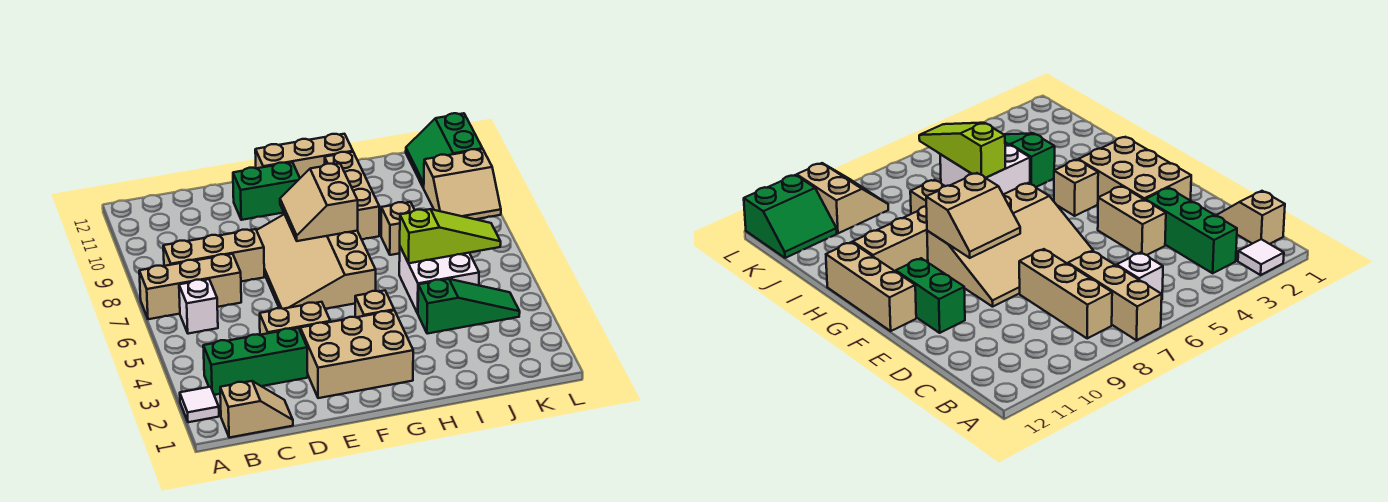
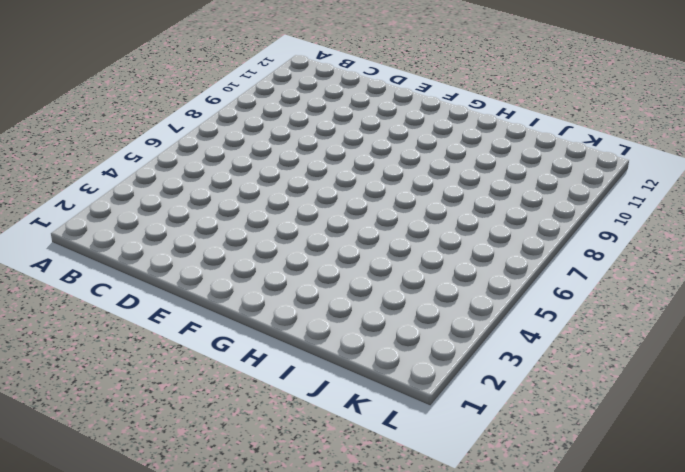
none -> white tile A2 level 1
none -> tan brick A7:C7 level 1
none -> tan slope B1:C1 level 1 top B

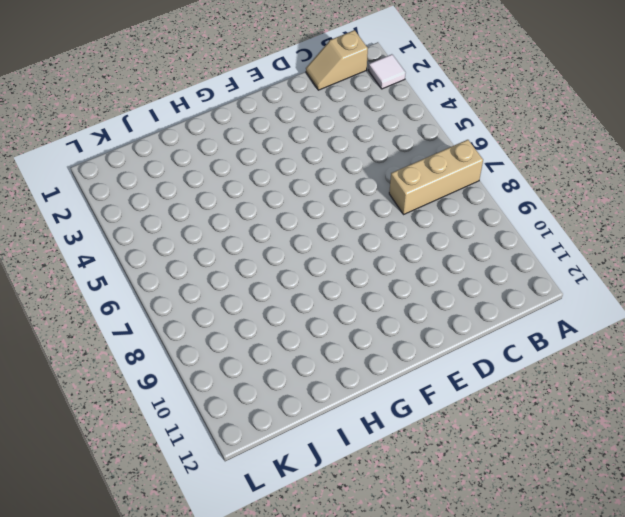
none -> green brick B3:D3 level 1
none -> white brick B6 level 1
none -> tan brick B8:D8 level 1

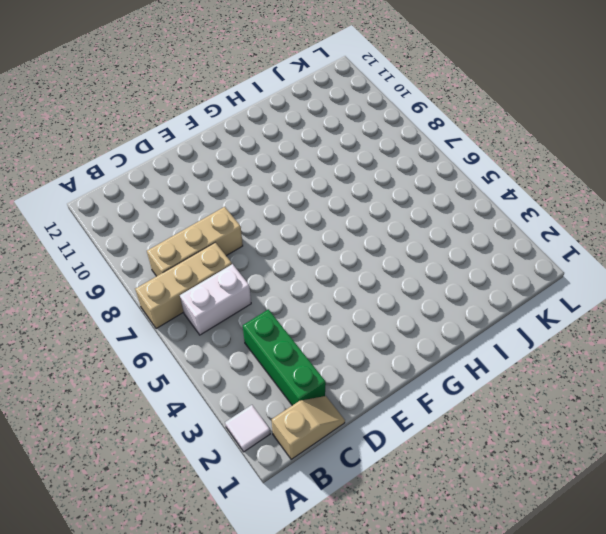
white brick B6:C6 level 1 -> white brick B6 level 1
green brick C2:C4 level 1 -> green brick B3:D3 level 1
none -> tan brick D4:E4 level 1
none -> tan brick E2:G3 level 1
none -> tan slope E6:G9 level 1 top G

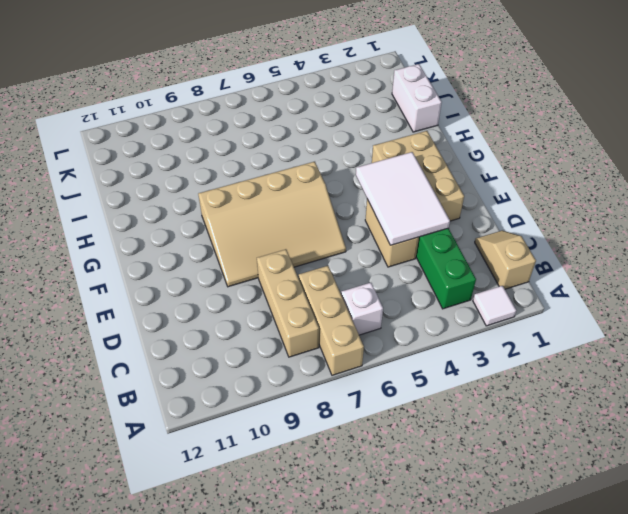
white tile D3:F4 level 2 -> none
white brick I1:J1 level 1 -> none
none -> green brick E11:F11 level 1
none -> tan brick F12:H12 level 1
none -> tan brick G4 level 1

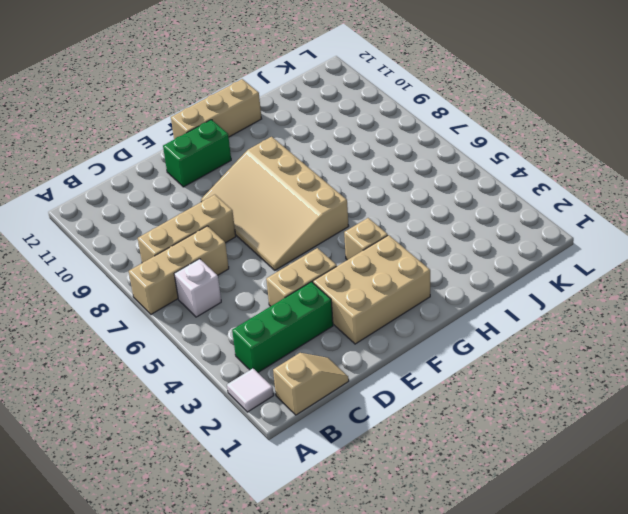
none -> tan brick H9:H11 level 1
none -> green slope I4:K4 level 1 top I
none -> white brick I5:J6 level 1

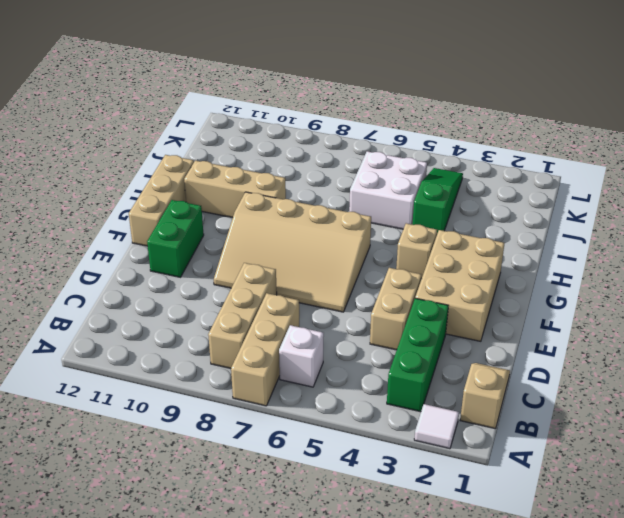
none -> tan brick I8 level 1
none -> tan slope K9:L10 level 1 top 10
none -> green slope K11:L12 level 1 top L

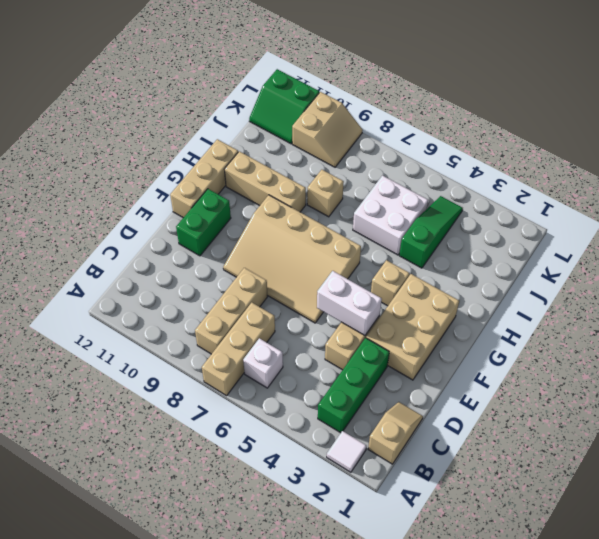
white brick E4:E5 level 2 -> none
none -> tan slope F8:G9 level 2 top G
none -> lime slope I6:K6 level 2 top I

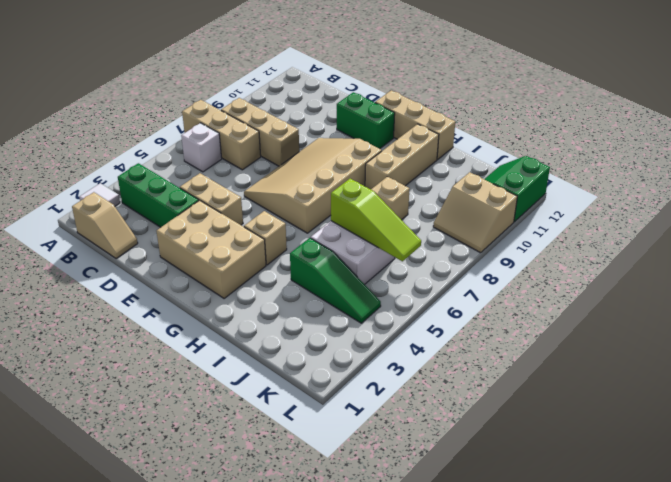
none -> tan slope F8:G9 level 2 top G

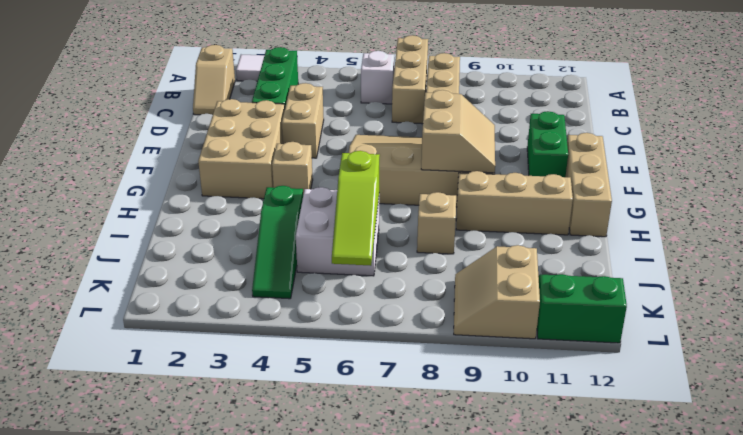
tan slope F8:G9 level 2 top 8 -> tan slope F8:G9 level 2 top G

